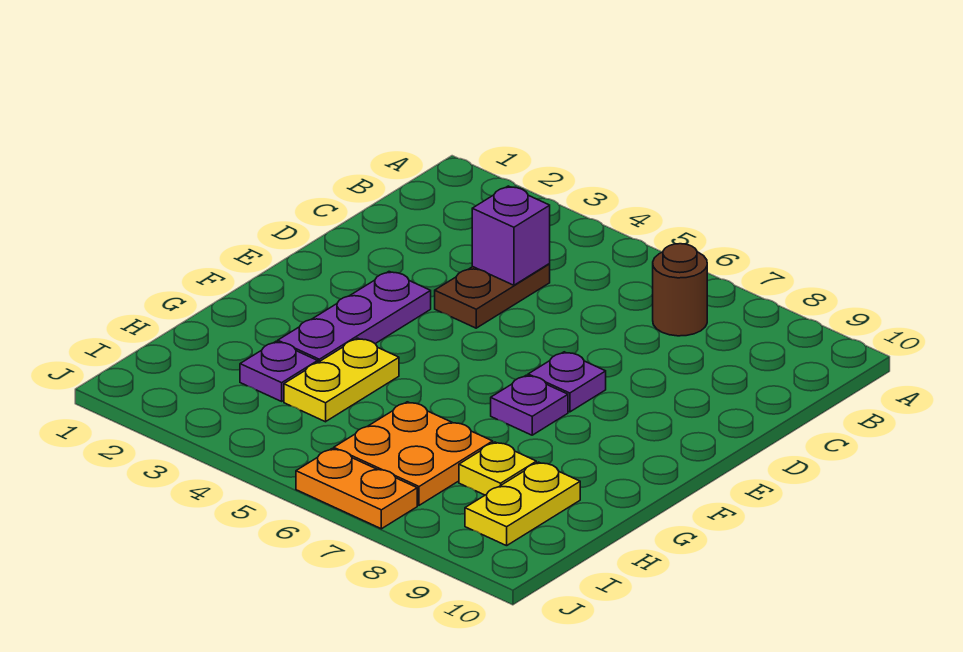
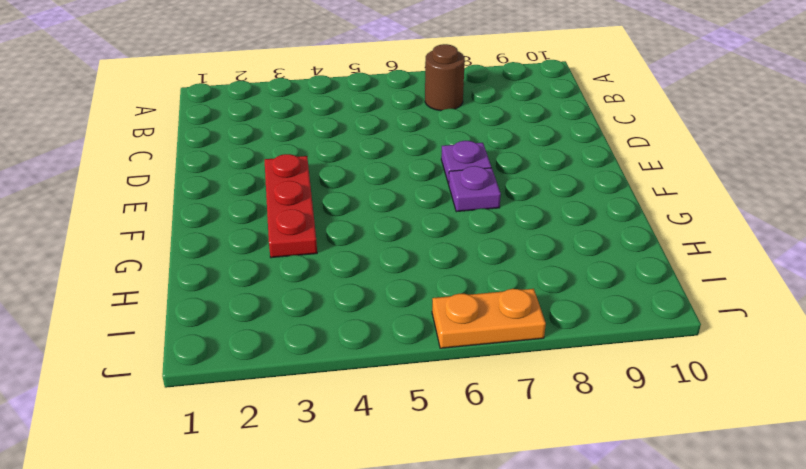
red plate E3:G3 level 1 -> purple plate E3:G3 level 1
none -> brown plate C4:D4 level 1
none -> yellow plate G4:H4 level 1
none -> purple plate H3 level 1

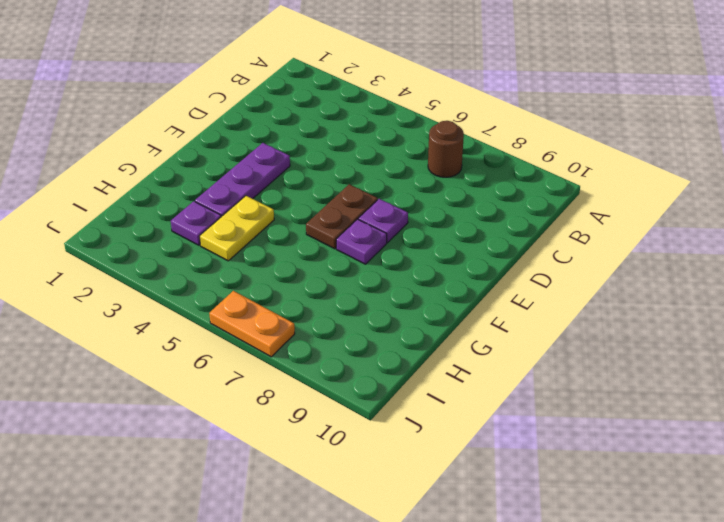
brown plate E6:F6 level 1 -> brown plate C4:D4 level 1
none -> orange plate H6:I7 level 1
none -> yellow plate H8 level 1
none -> yellow plate H9:I9 level 1

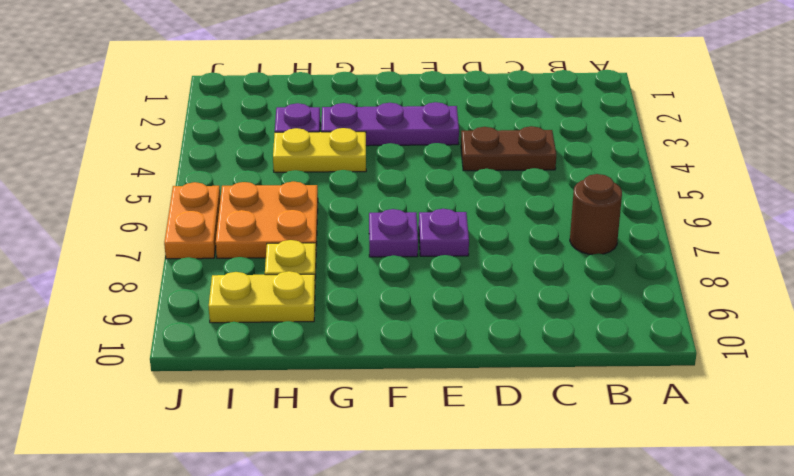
none -> purple brick C4 level 2

